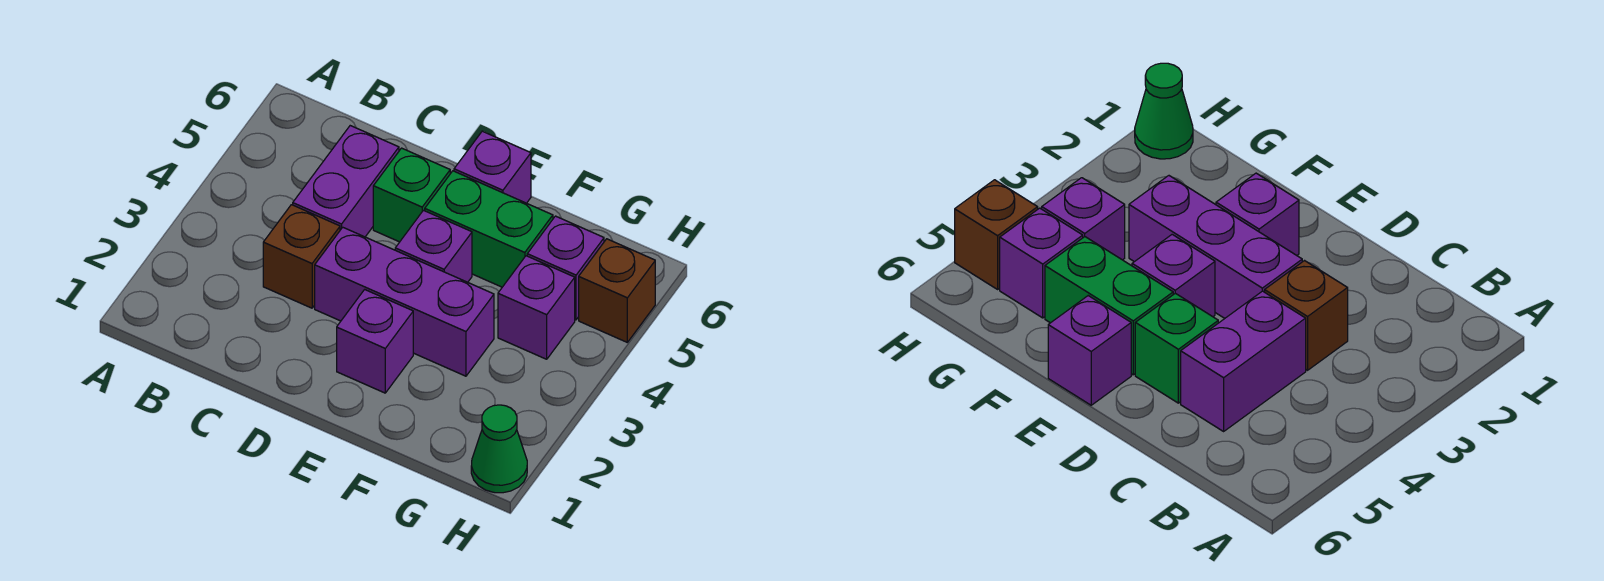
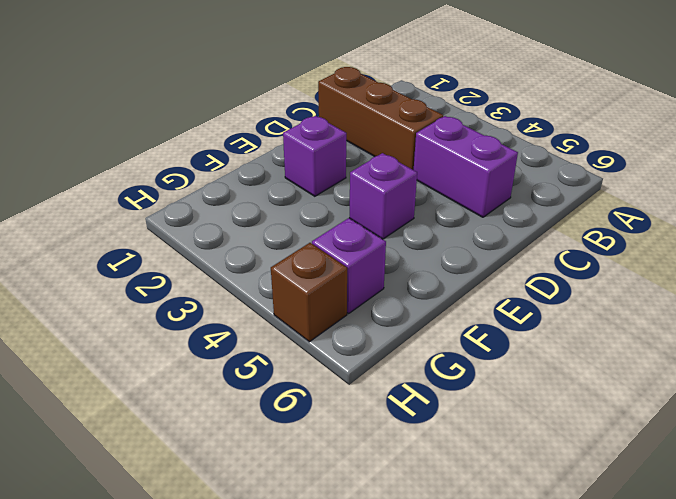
brown brick C1:C3 level 1 -> brown brick C3 level 1
none -> purple brick D3:F3 level 1
none -> green brick D5 level 1
none -> green brick E5:F5 level 1

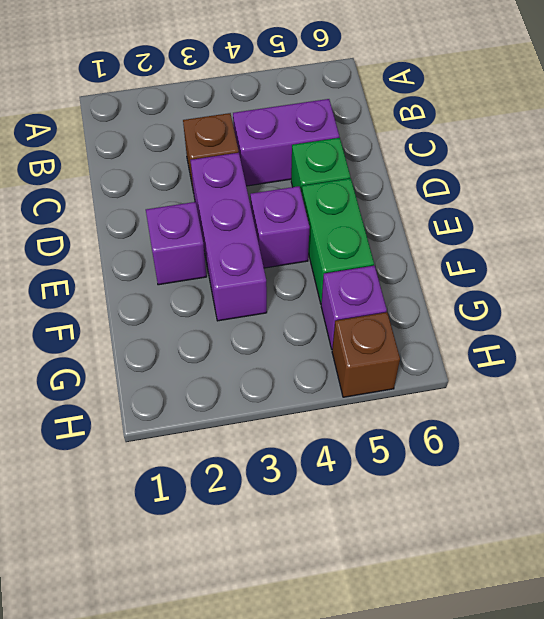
none -> purple brick E6 level 1
none -> purple brick G4 level 1
none -> green cone H1 level 1

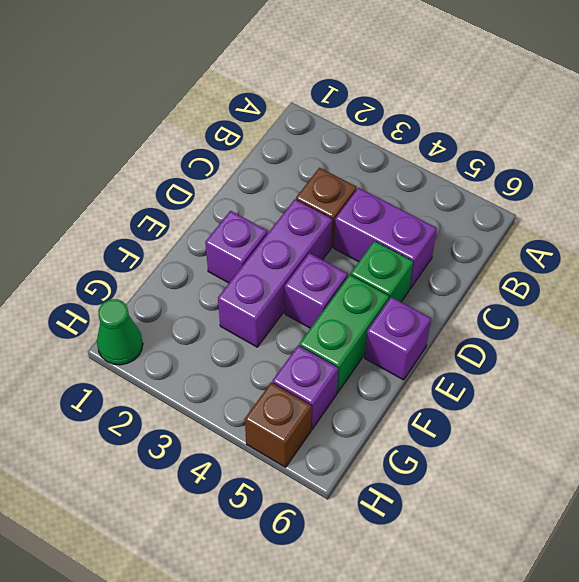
none -> purple brick G4 level 1

